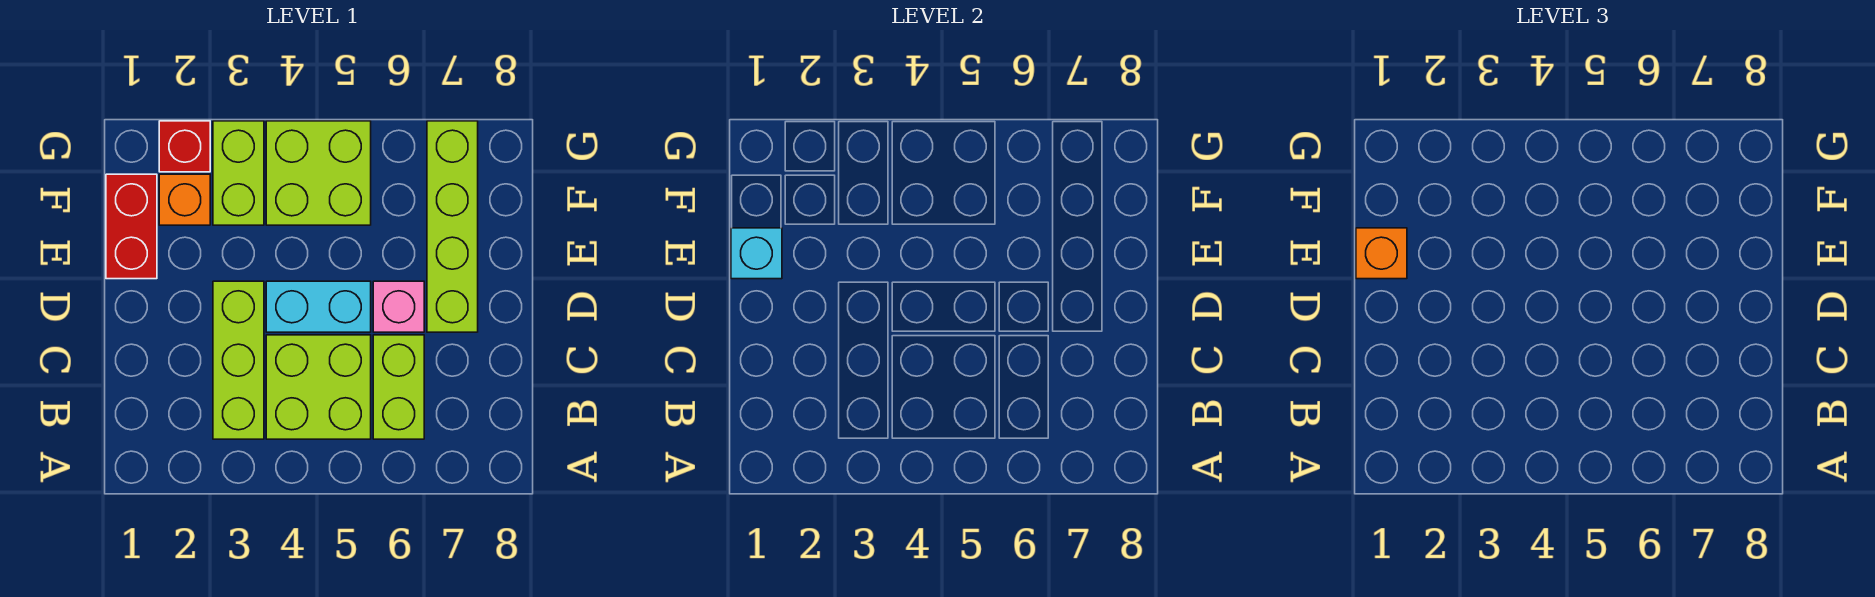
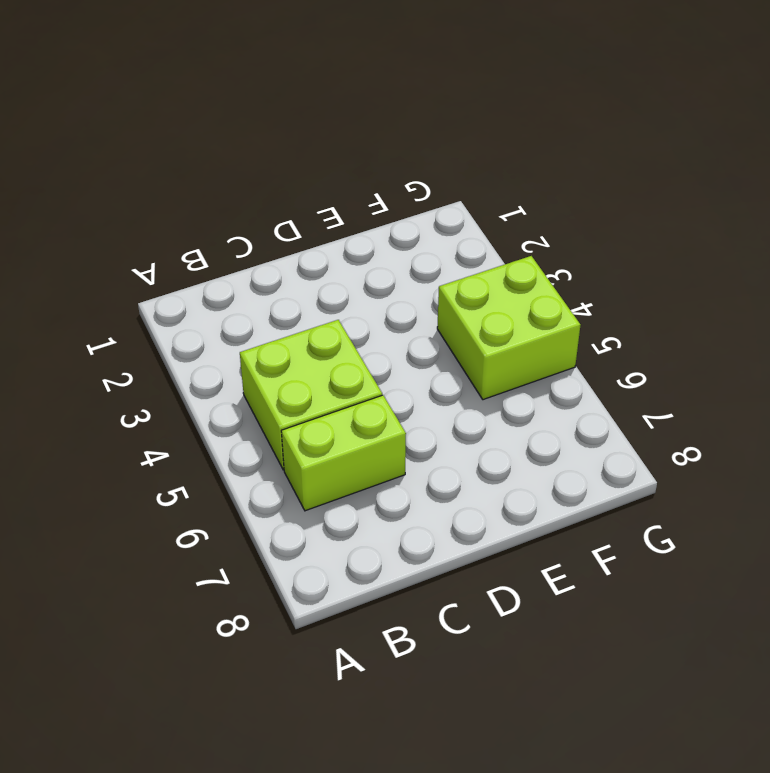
none -> lime brick B3:D3 level 1
none -> cyan brick D4:D5 level 1
none -> pink brick D6 level 1

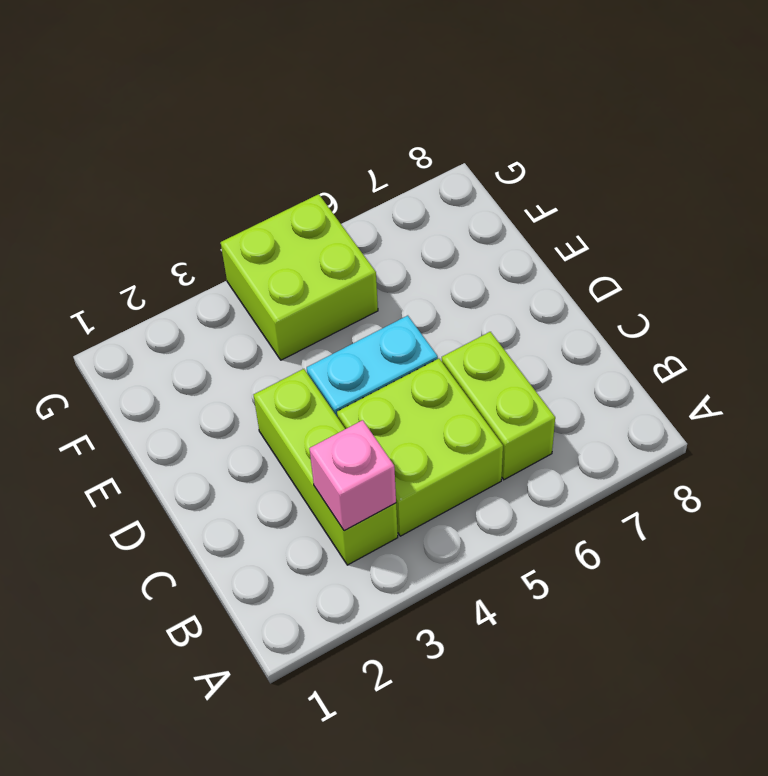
pink brick B3 level 2 -> pink brick D6 level 1
none -> lime brick D7:G7 level 1
none -> red brick E1:F1 level 1
none -> orange brick F2 level 1

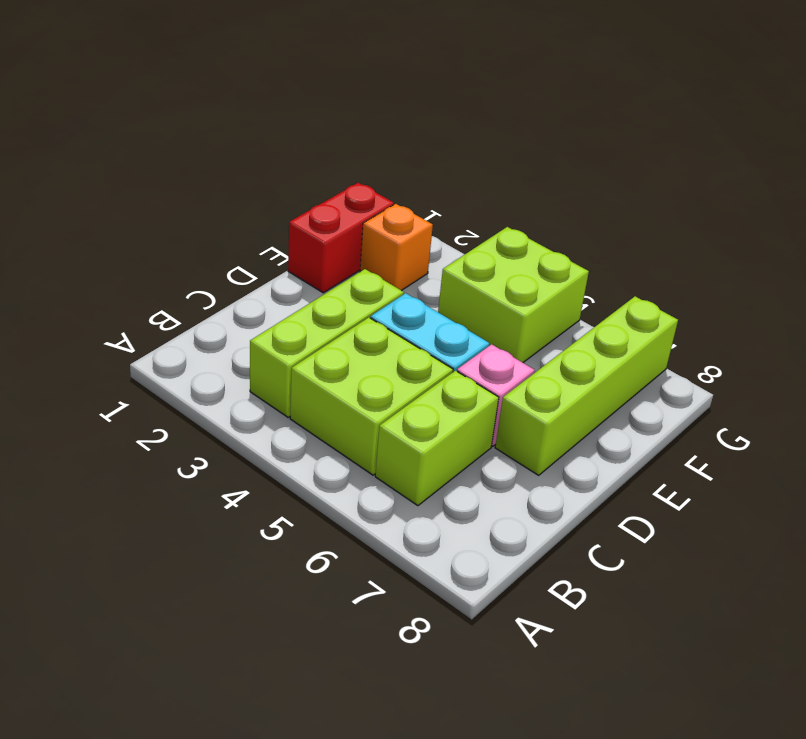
none -> lime brick F3:G3 level 1
none -> red brick G2 level 1
none -> cyan brick E1 level 2

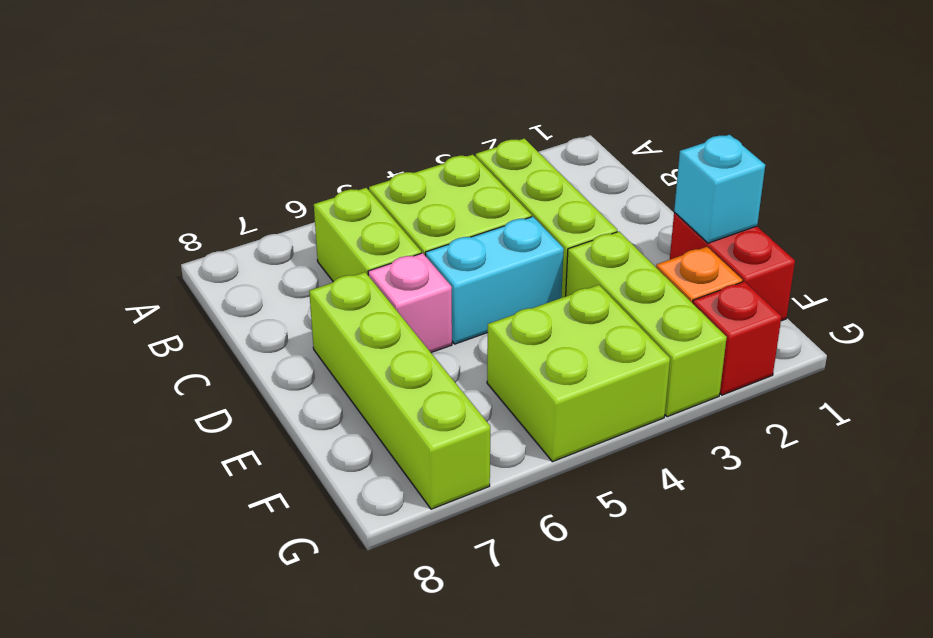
lime brick E3:G3 level 1 -> lime brick F3:G3 level 1
none -> orange brick E1 level 3

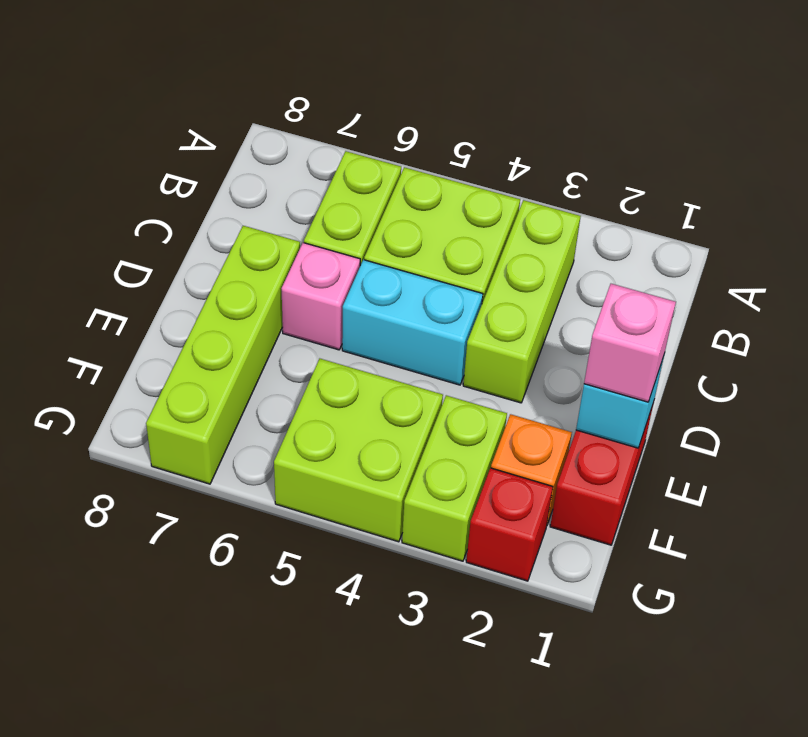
pink brick E1 level 3 -> orange brick E1 level 3

